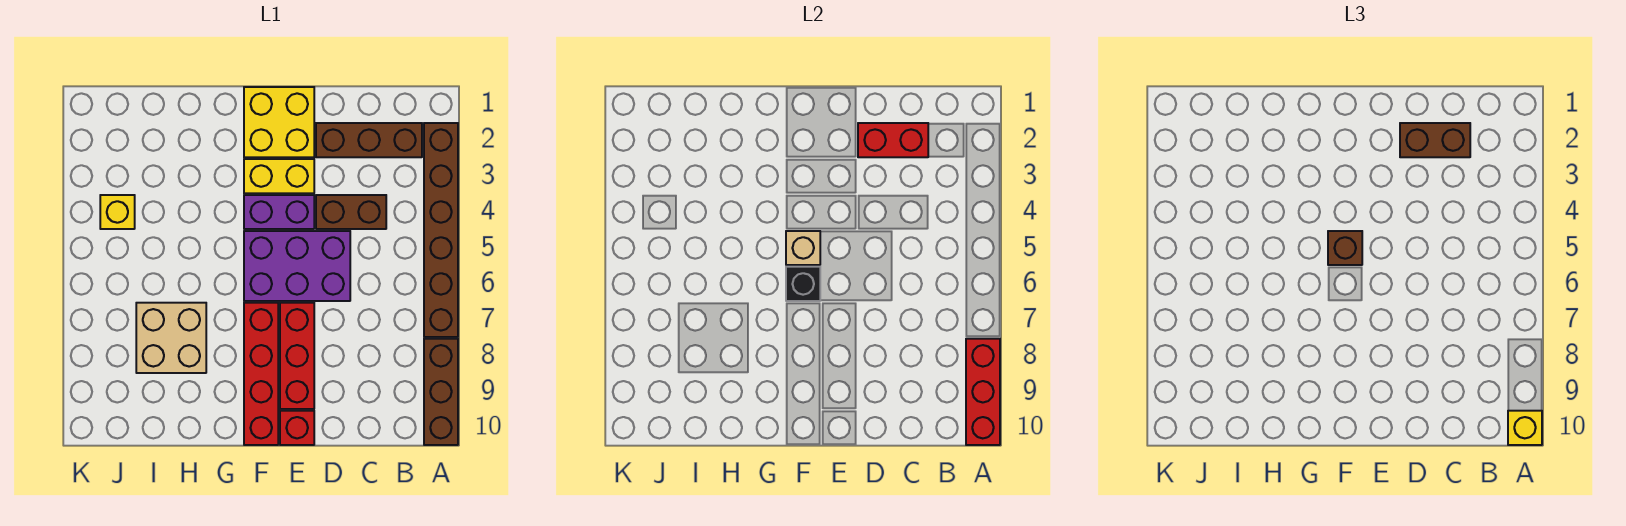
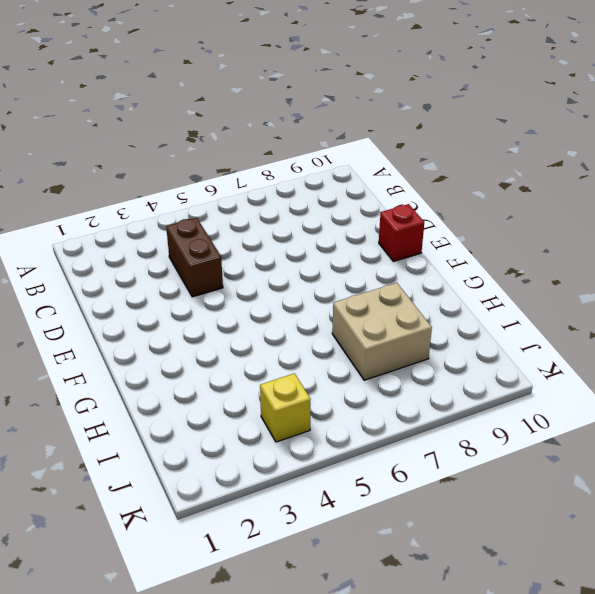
none -> brown brick A2:A7 level 1
none -> brown brick A8:A10 level 1
none -> brown brick B2:D2 level 1

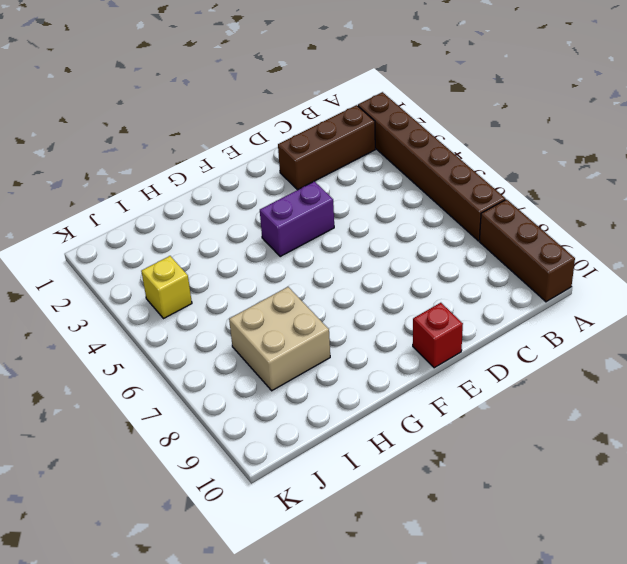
none -> brown brick C4:D4 level 1
none -> purple brick D5:F6 level 1
none -> yellow brick E1:F2 level 1

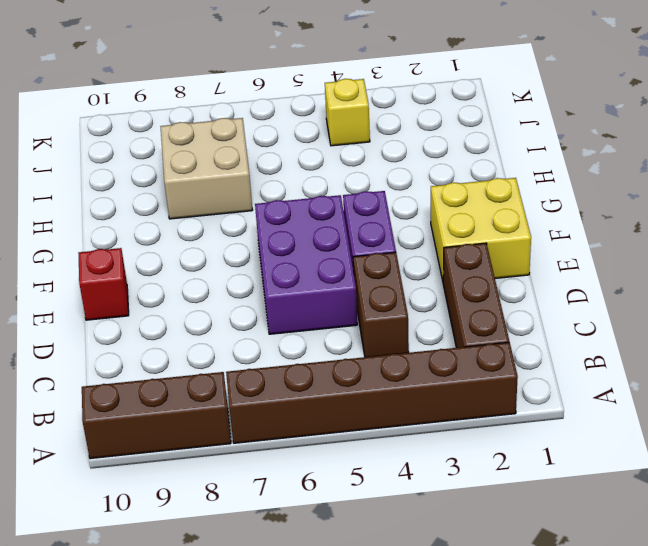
none -> yellow brick E3:F3 level 1
none -> red brick E7:E9 level 1
none -> red brick F7:F10 level 1

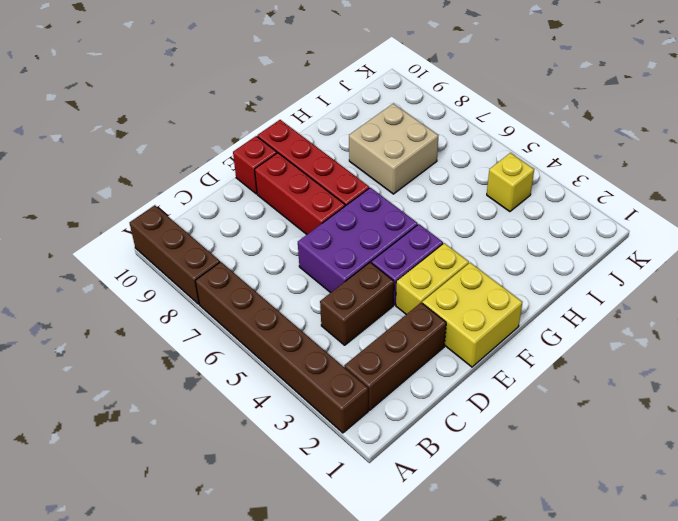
none -> red brick A8:A10 level 2
none -> red brick C2:D2 level 2
none -> tan brick F5 level 2

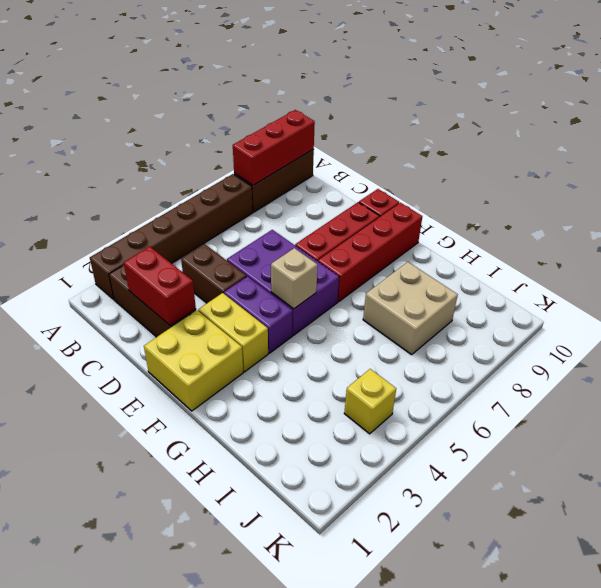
none -> black brick F6 level 2
none -> yellow brick A10 level 3
none -> brown brick C2:D2 level 3

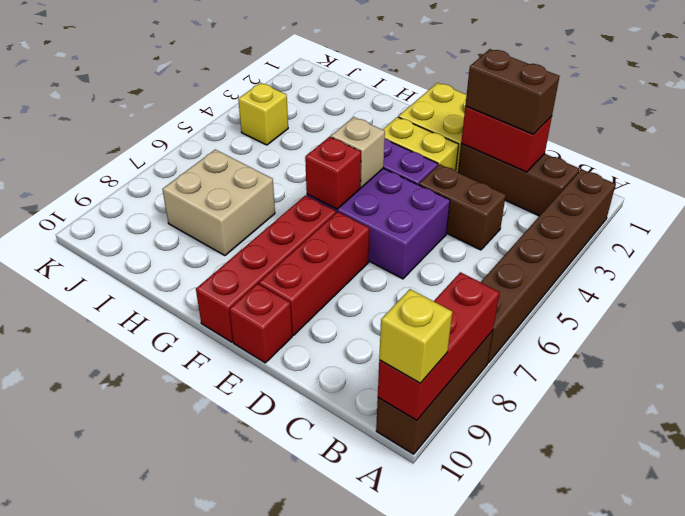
red brick F6 level 2 -> black brick F6 level 2
none -> brown brick F5 level 3

